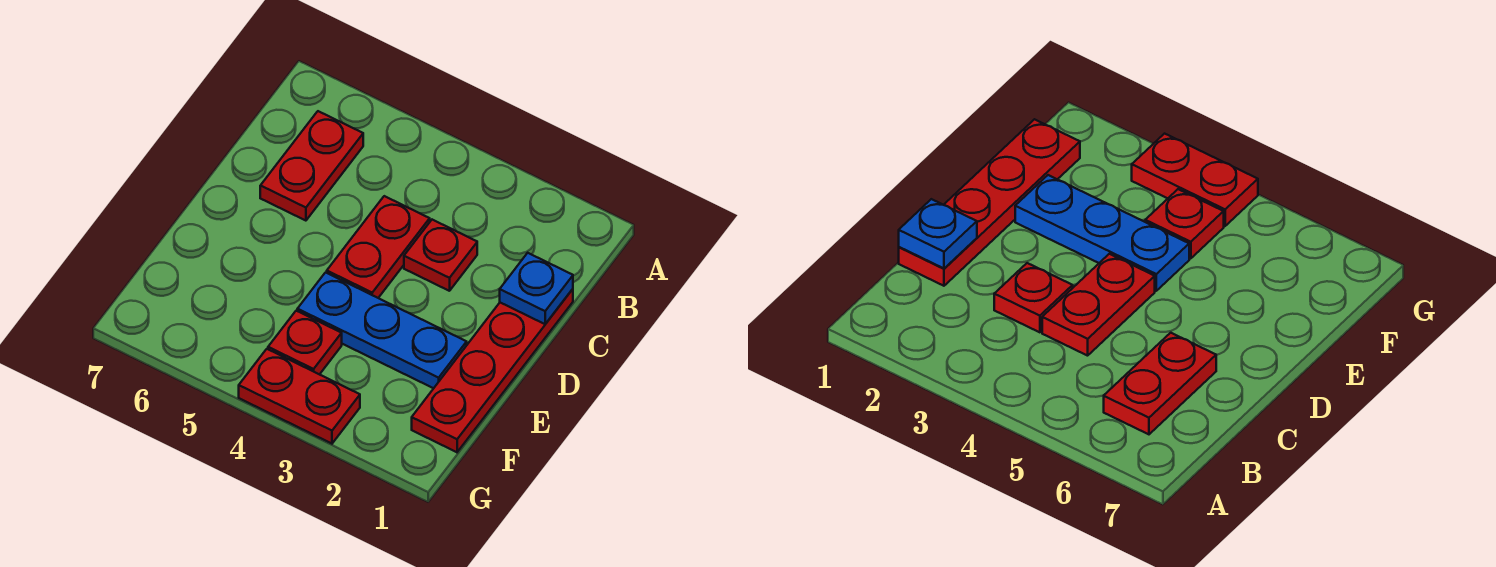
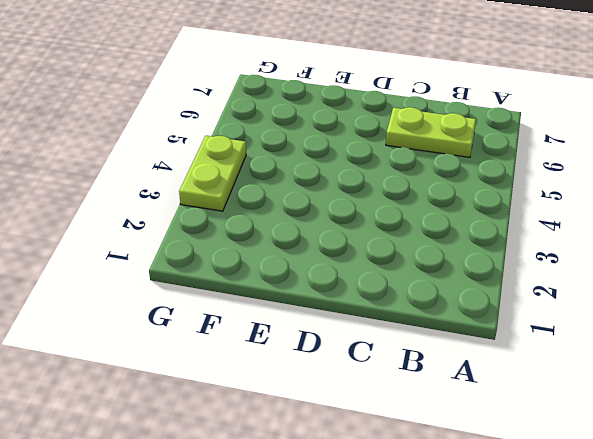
lime plate B6:C6 level 1 -> red plate B6:C6 level 1
lime plate G3:G4 level 1 -> red plate G3:G4 level 1
none -> red plate C1:F1 level 1
none -> red plate C3 level 1

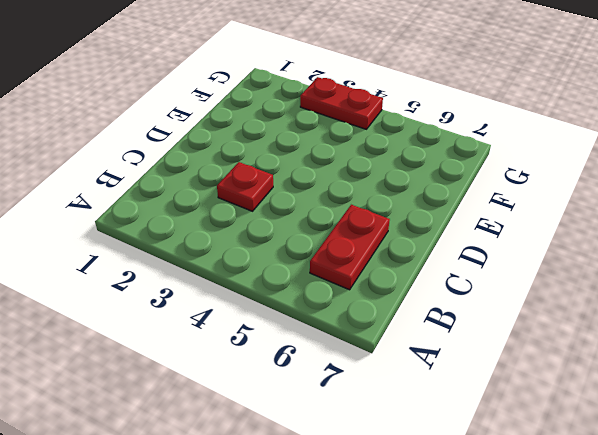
none -> red plate C1:F1 level 1
none -> red plate C4:D4 level 1

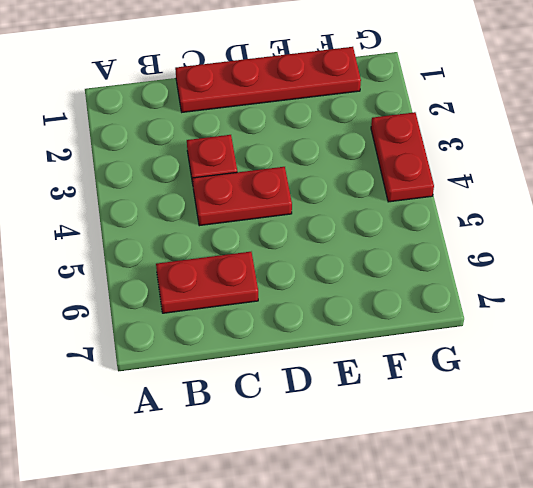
none -> blue plate E2:E4 level 1
none -> red plate F4 level 1

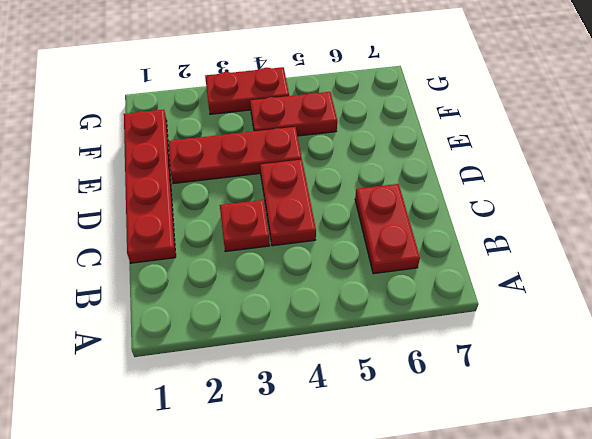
red plate E2:E4 level 1 -> blue plate E2:E4 level 1
red plate F4:F5 level 1 -> red plate F4 level 1
none -> blue plate C1 level 2

